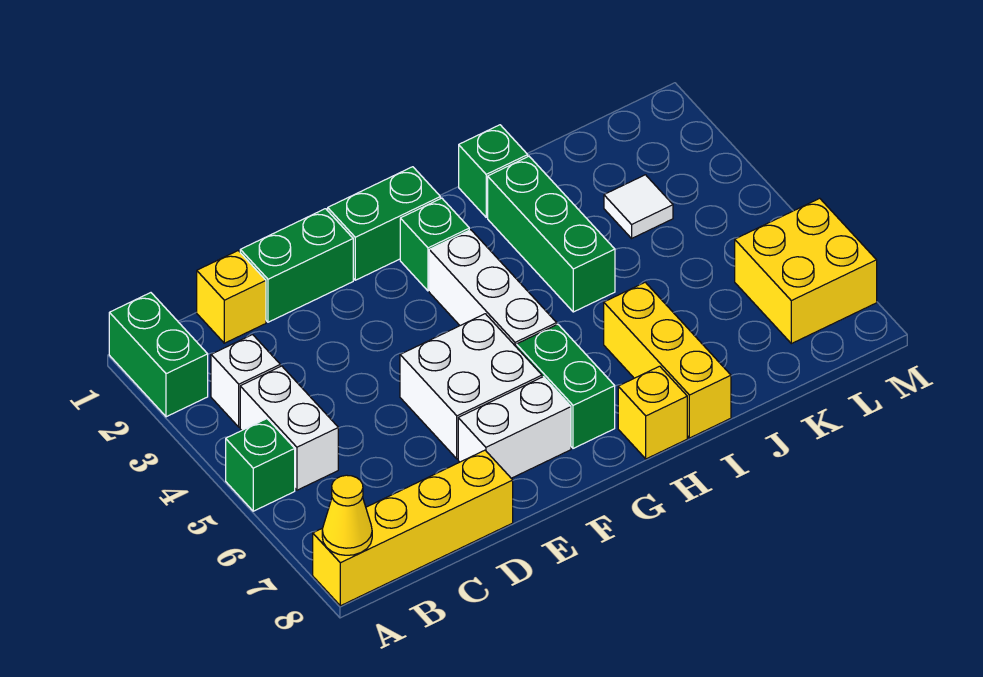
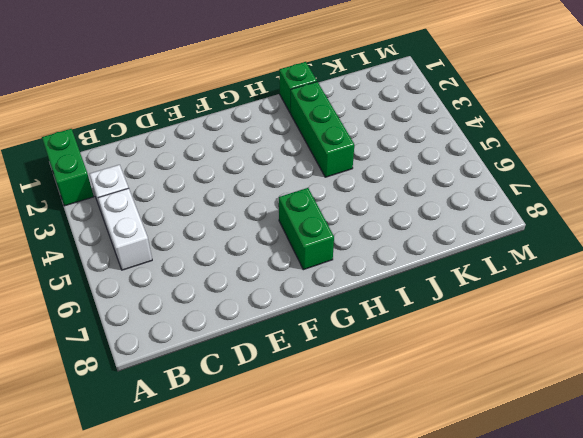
none -> green brick A5 level 1
none -> yellow brick A8:D8 level 1
none -> yellow brick C1 level 1

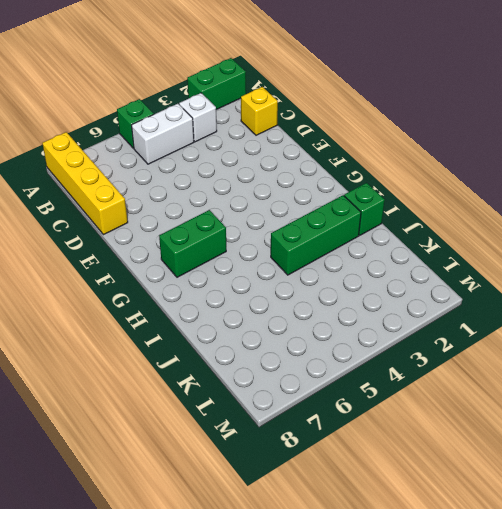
none -> green brick D1:E1 level 1
none -> white brick E5:F6 level 1
none -> white brick E7:F7 level 1

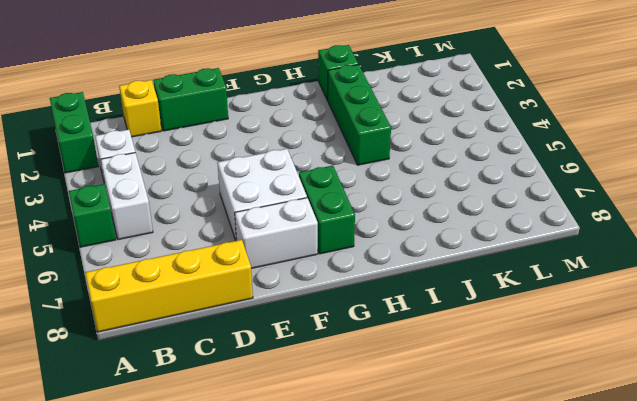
none -> green brick F1:G1 level 1
none -> green brick G2 level 1
none -> white brick G3:G5 level 1

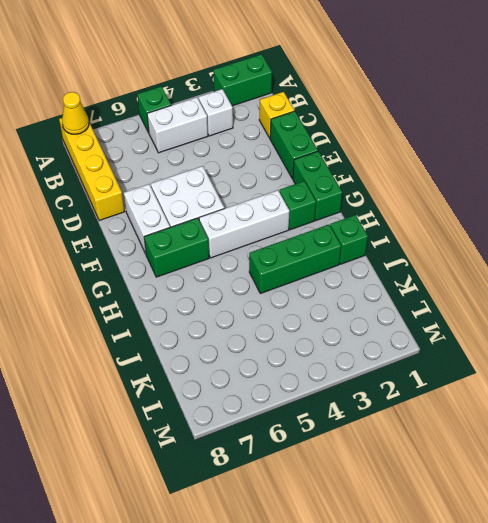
none -> yellow brick H8 level 1
none -> yellow brick I6:I8 level 1
none -> white tile K3 level 1

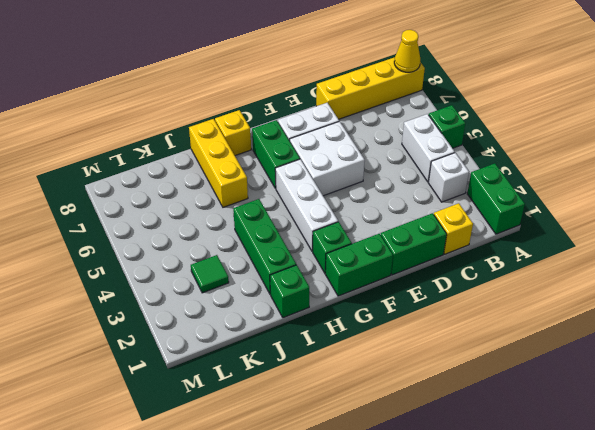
green tile K3 level 1 -> white tile K3 level 1
none -> yellow brick L6:M7 level 1

